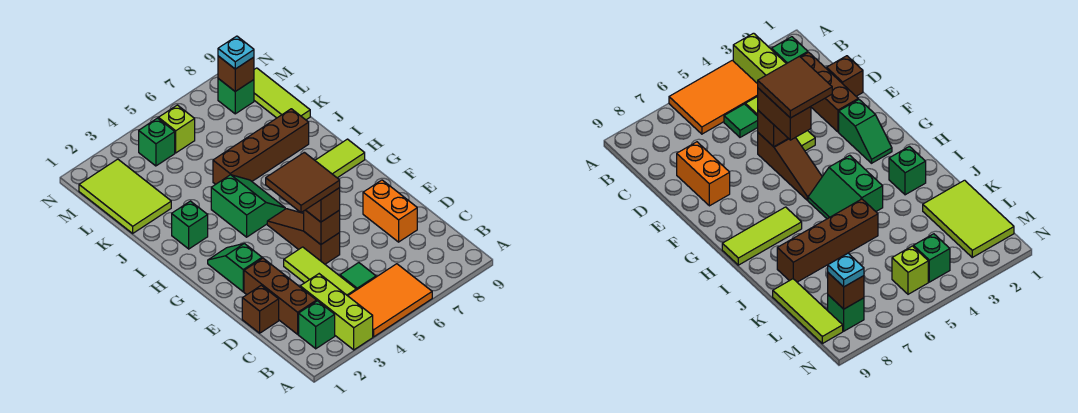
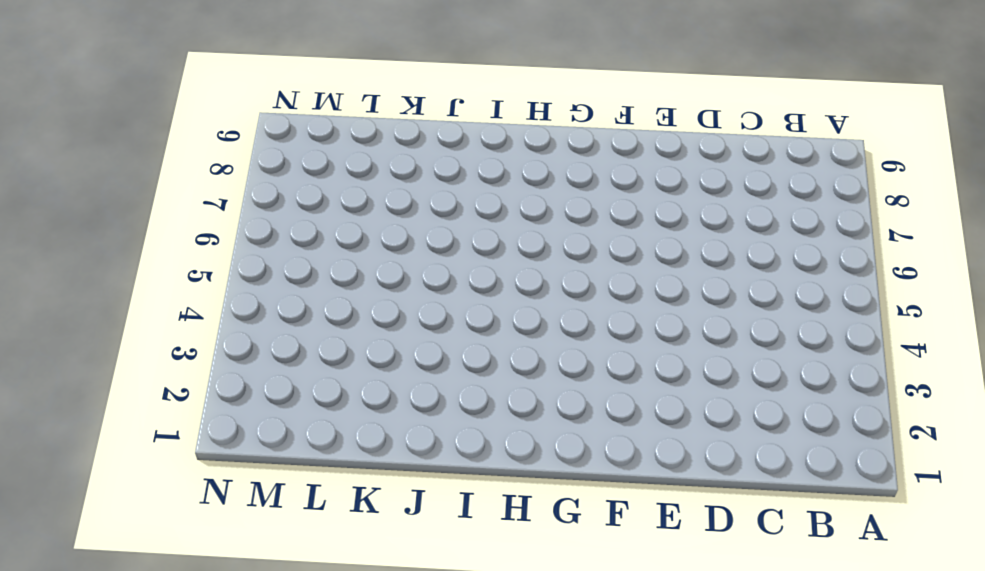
none -> lime brick A3:C3 level 1
none -> orange tile A4:B6 level 1
none -> green brick B2 level 1

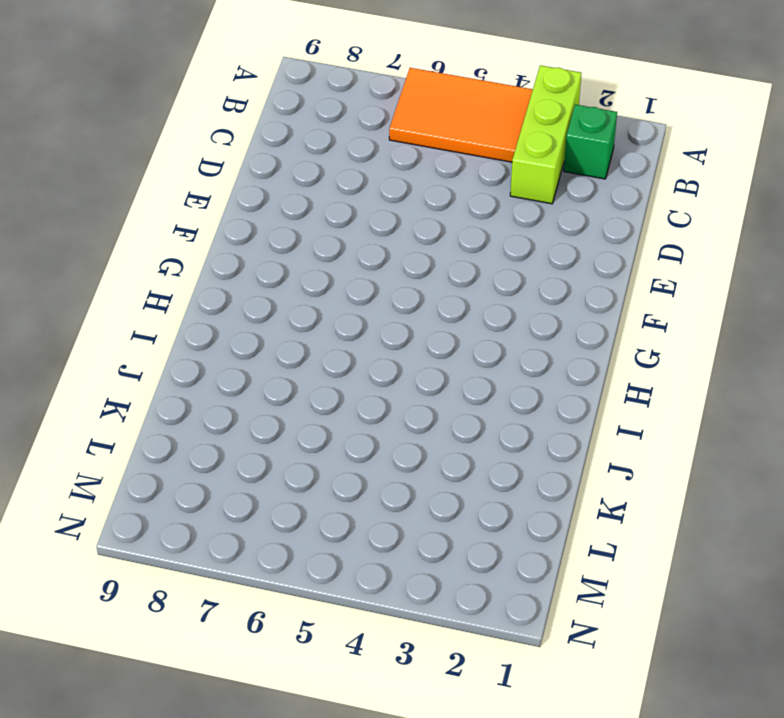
none -> brown brick C2:E2 level 1
none -> lime tile C4:E4 level 1
none -> green tile C5 level 1

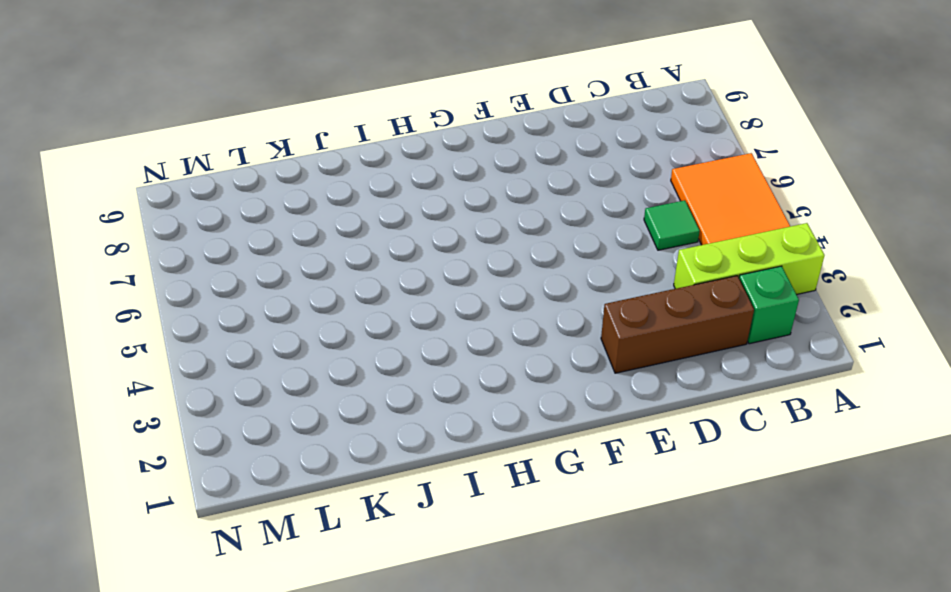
none -> lime tile C4:E4 level 1
none -> brown brick D1 level 1
none -> orange brick D8:E8 level 1

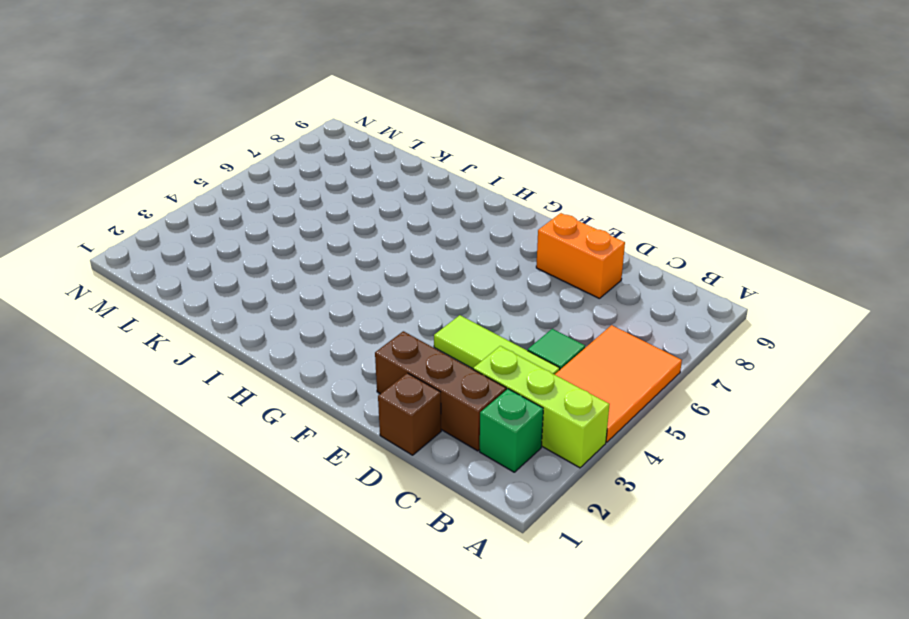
none -> brown slope E5:G5 level 1 top E
none -> green slope F2:G2 level 1 top F
none -> green slope H4:I5 level 1 top 4

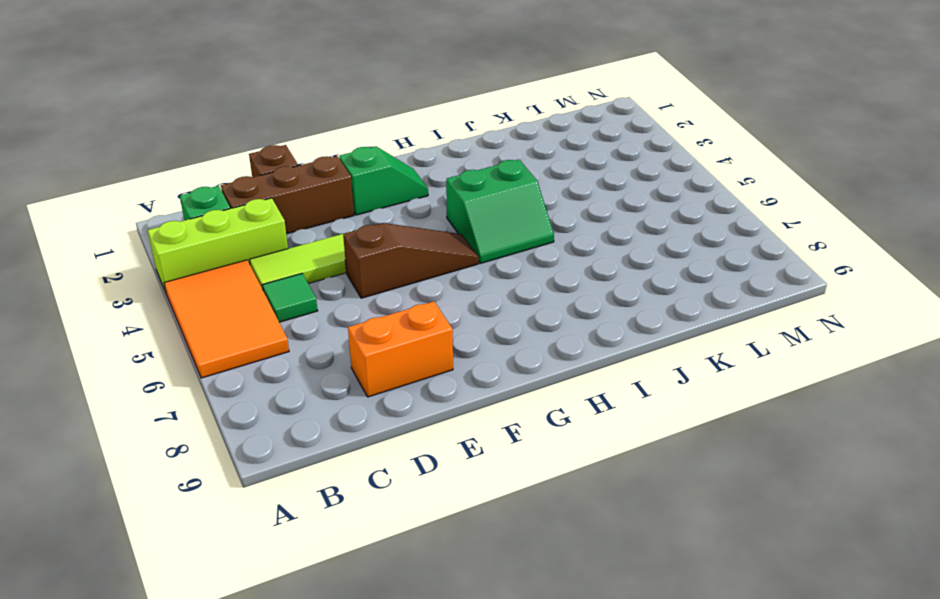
none -> lime tile H7:H9 level 1
none -> green brick I2 level 1
none -> brown brick J5:J8 level 1

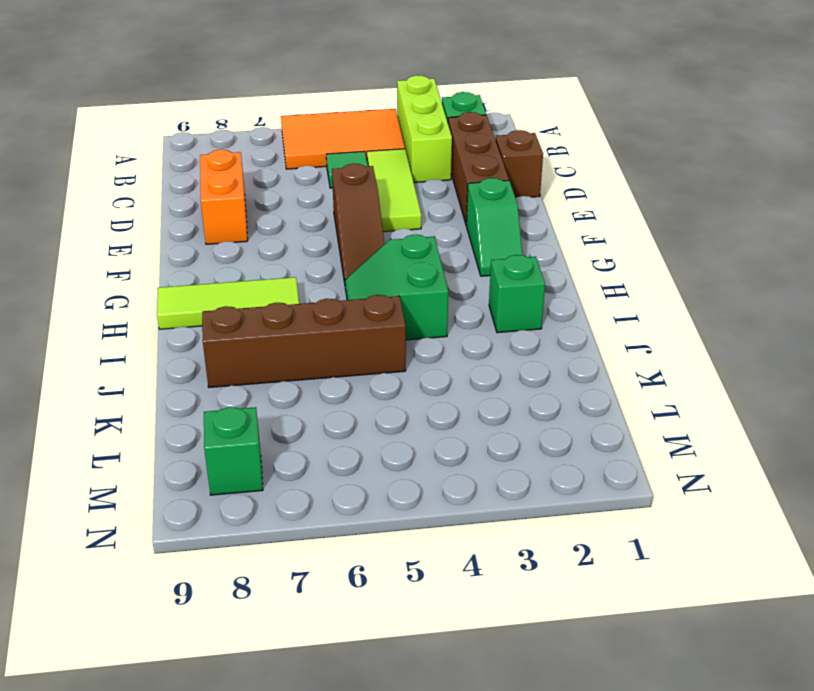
none -> lime tile K1:M2 level 1
none -> lime tile K9:M9 level 1
none -> green brick M4 level 1

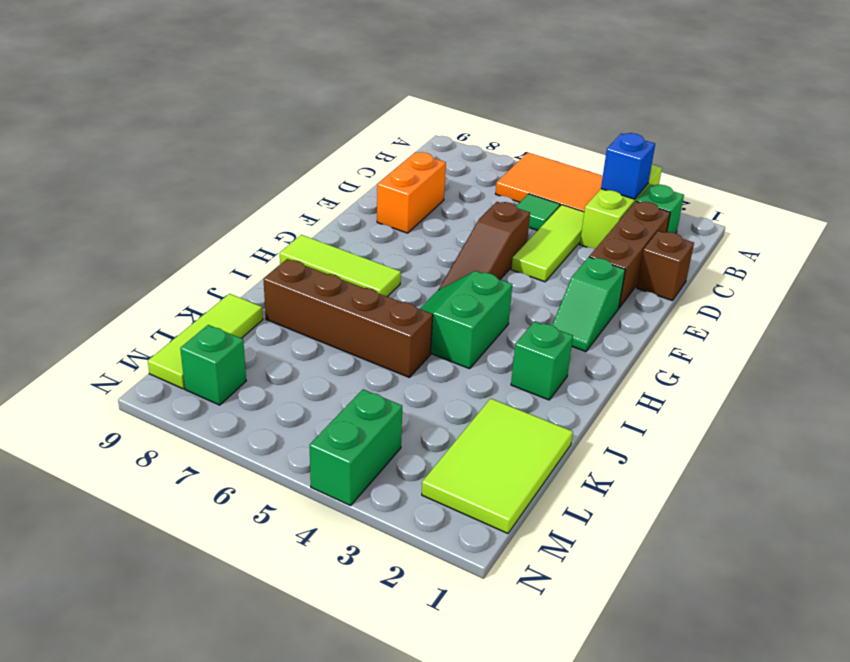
blue brick B3 level 2 -> none
green brick M4:N4 level 1 -> green brick M4 level 1
none -> lime brick M5 level 1
none -> brown brick E5 level 2
none -> brown brick M8 level 2

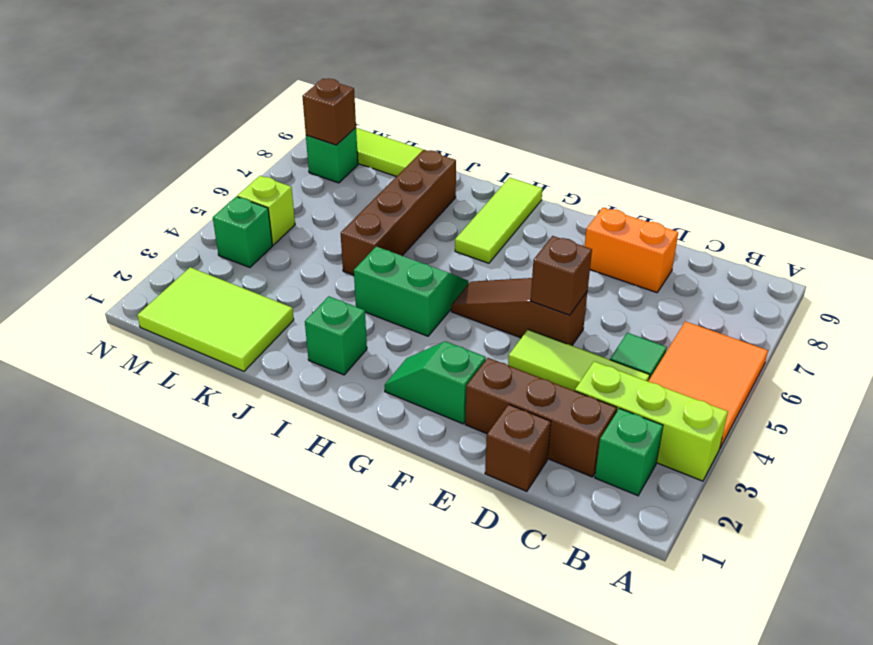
none -> brown brick E5:F5 level 3
none -> cyan plate M8 level 3
none -> brown tile E4:F5 level 4

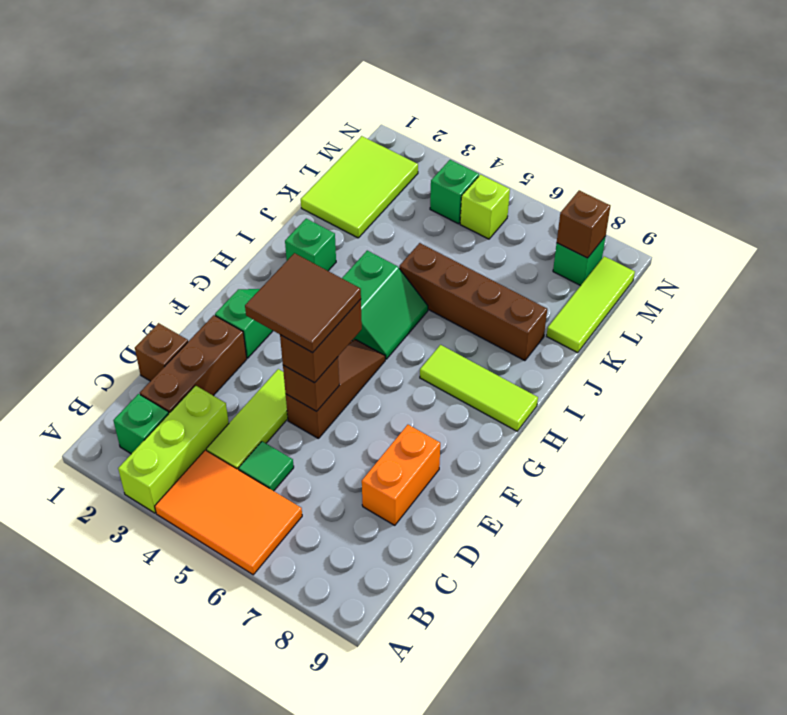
none -> cyan plate M8 level 3

